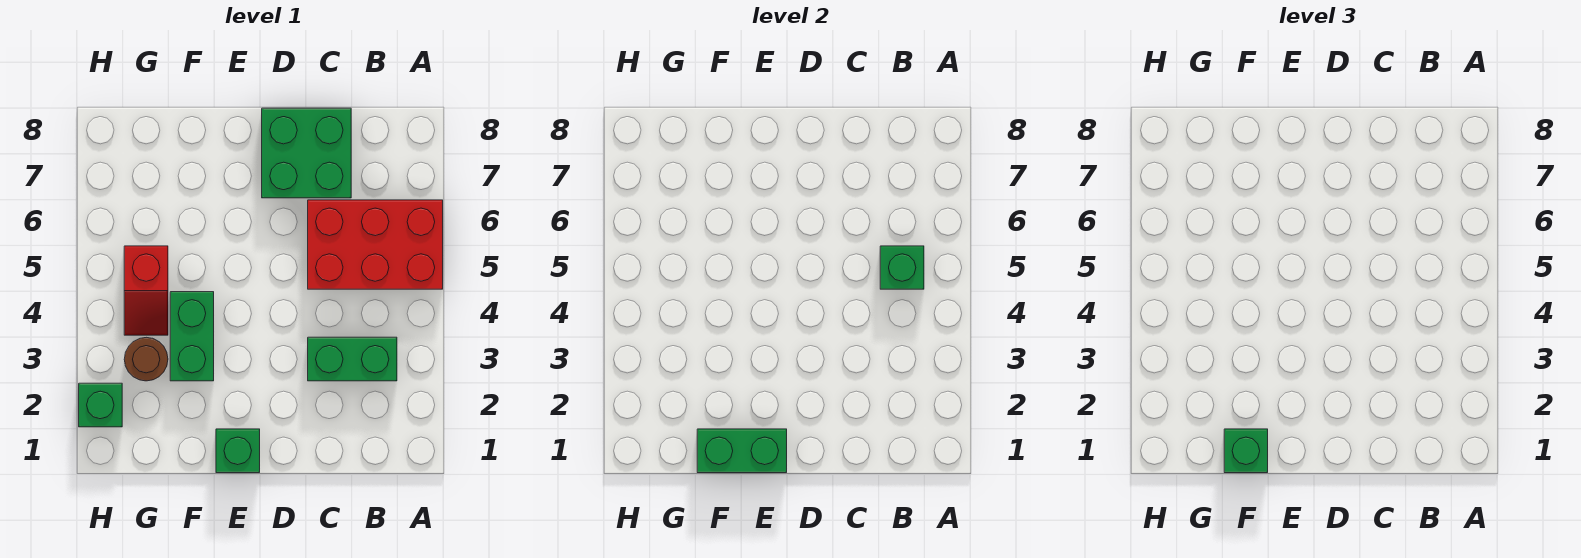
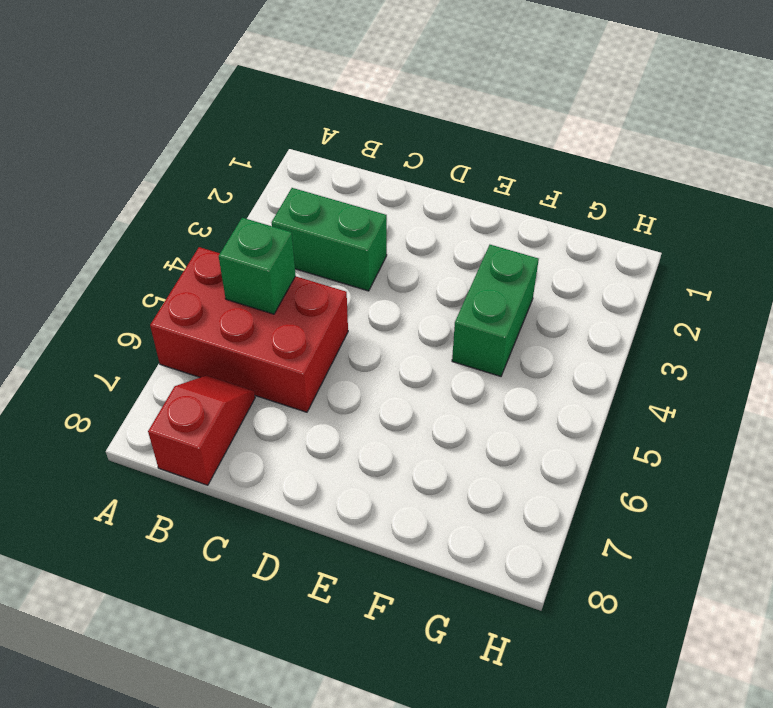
red slope B7:B8 level 1 top 8 -> red slope G4:G5 level 1 top 5
none -> green brick C7:D8 level 1
none -> green brick E1 level 1

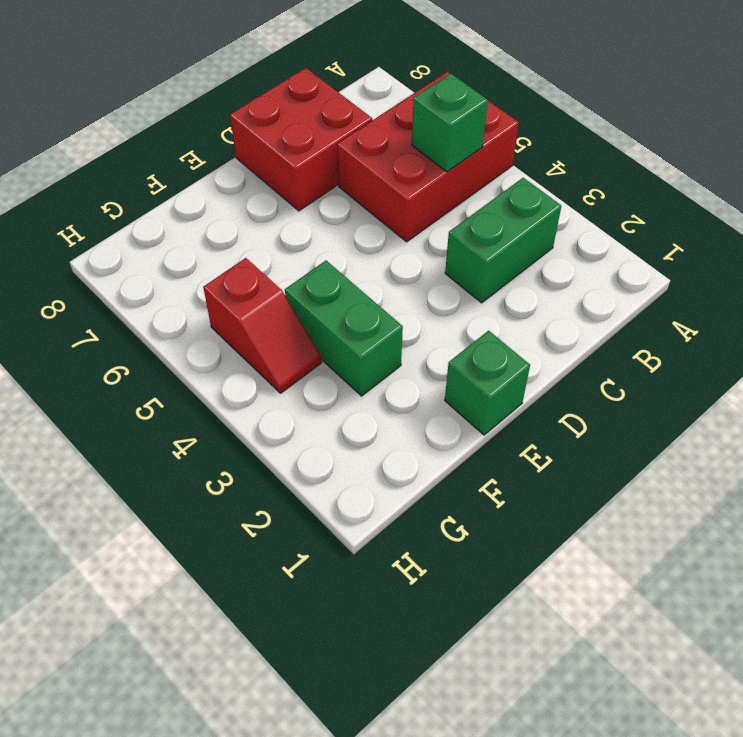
red brick C7:D8 level 1 -> green brick C7:D8 level 1
none -> brown round brick G3 level 1
none -> green brick H2 level 1

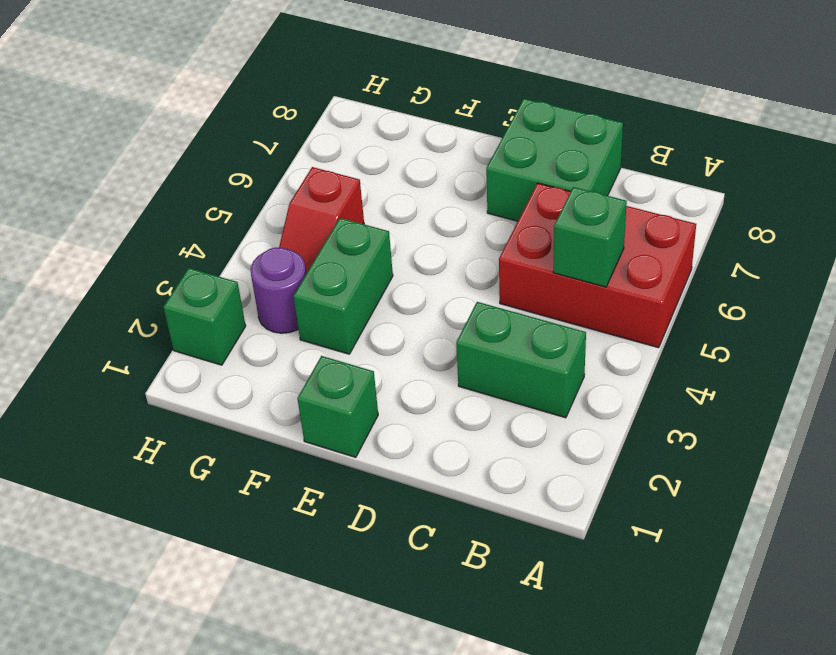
purple round brick G3 level 1 -> brown round brick G3 level 1
none -> green brick E1:F1 level 2
none -> green brick F1 level 3

